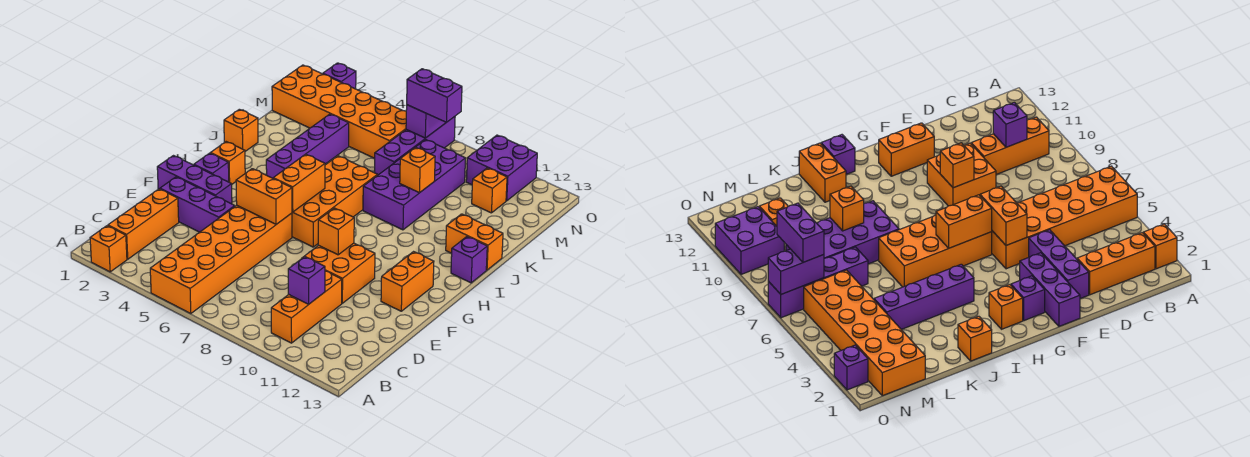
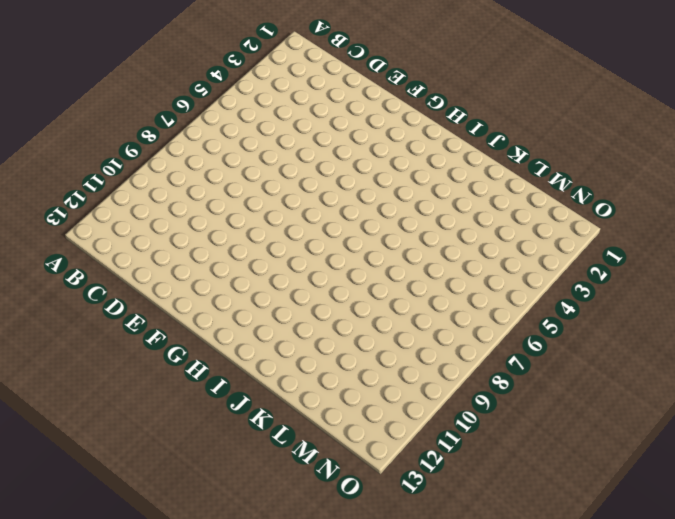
none -> orange brick A2 level 1
none -> orange brick A5:F6 level 1
none -> orange brick B2:D2 level 1

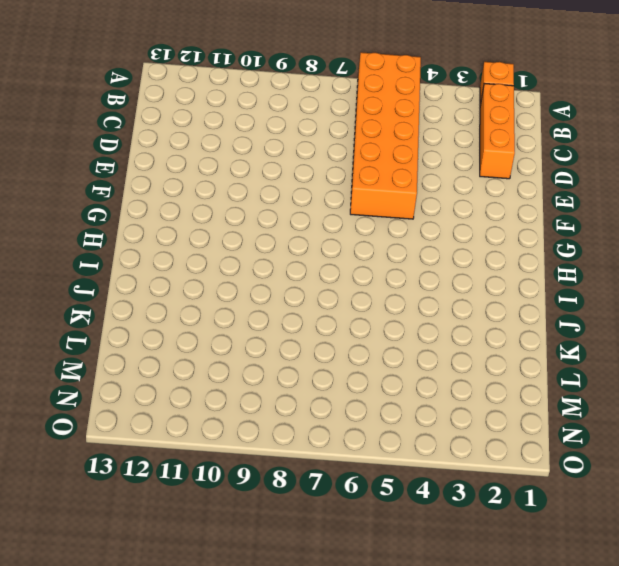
none -> orange brick B10:D10 level 1
none -> purple brick E2:E4 level 1
none -> orange brick E9:F10 level 1

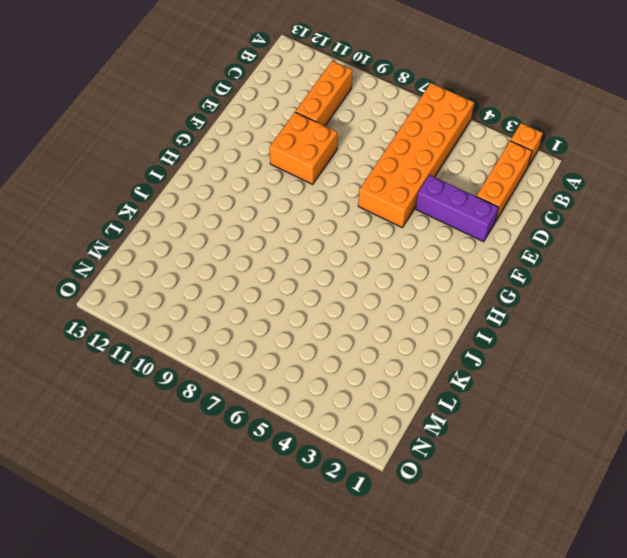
none -> purple brick F1:F3 level 1
none -> orange brick F12:G12 level 1
none -> purple brick G2 level 1

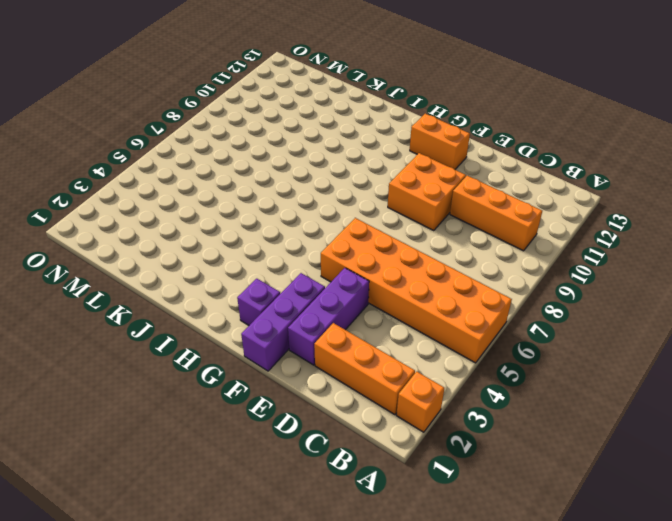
none -> orange brick G6:J7 level 1
none -> orange brick H2 level 1
none -> purple brick I4:L4 level 1

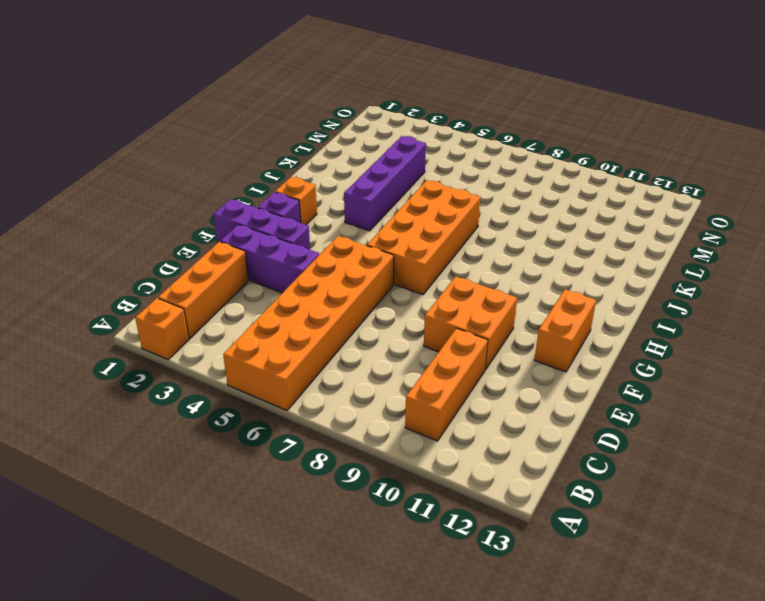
none -> purple brick I13 level 1
none -> orange brick J1 level 1
none -> purple brick J8:M9 level 1

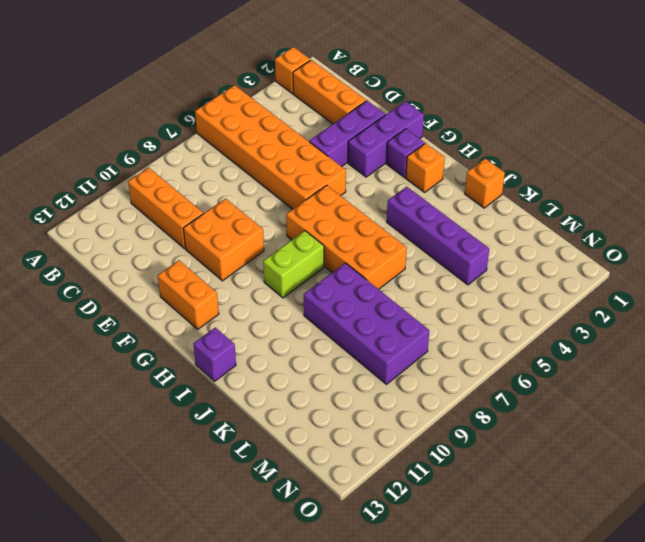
lime brick H8:H9 level 1 -> none
none -> orange brick J12:J13 level 1
none -> purple brick L7:O7 level 1
none -> orange brick M1:N6 level 1

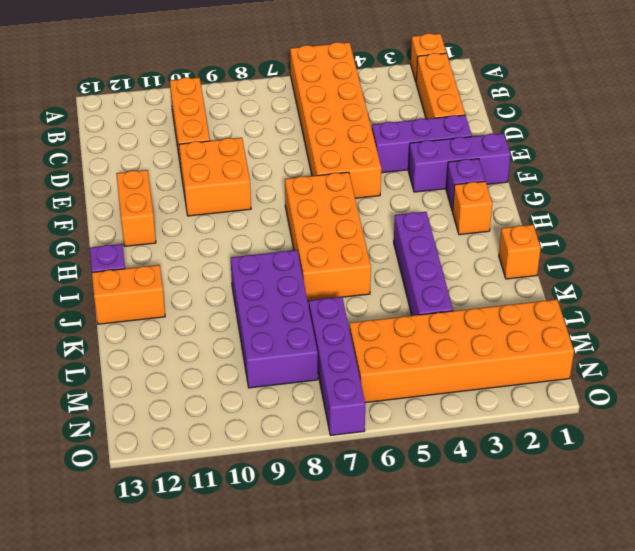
none -> orange brick M11 level 1
none -> purple brick N10:O11 level 1
none -> purple brick O2 level 1

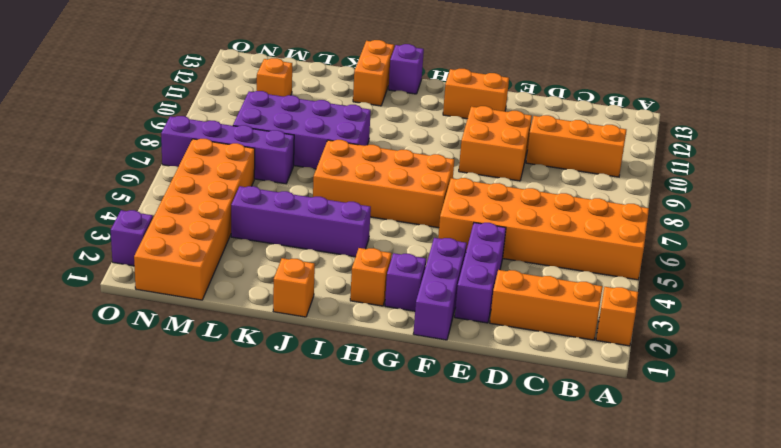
none -> purple brick N10:O11 level 1
none -> purple brick C10 level 2
none -> orange brick F5:F6 level 2

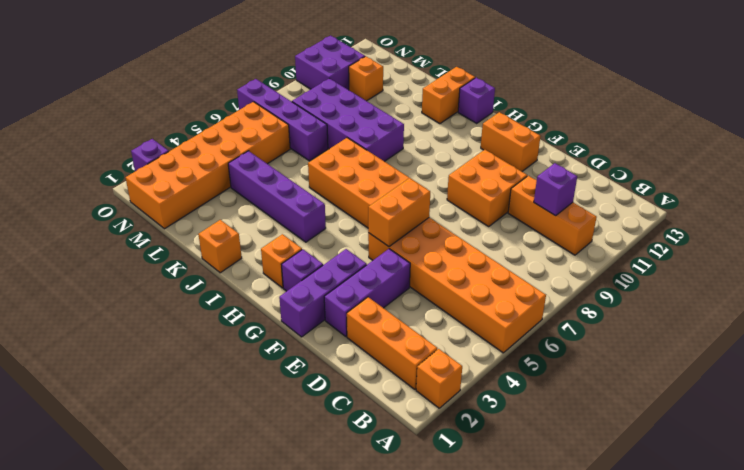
none -> orange brick F9 level 2
none -> orange brick G6:H6 level 2
none -> orange brick K9 level 2

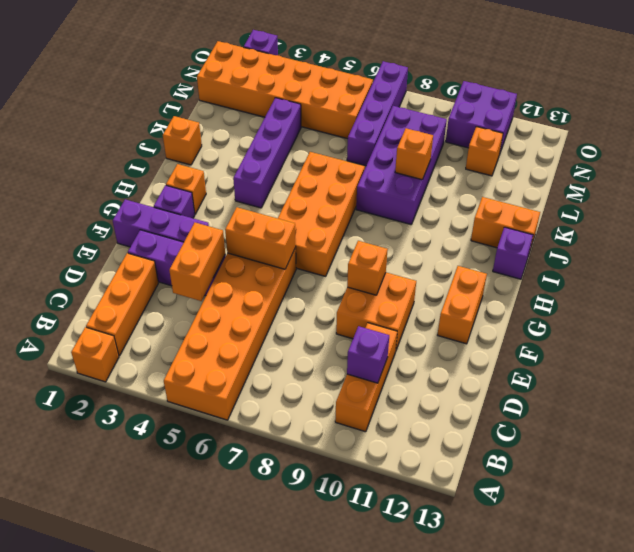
orange brick D4:E4 level 2 -> orange brick G6:H6 level 2
none -> purple brick N7:O7 level 2
none -> purple brick N7:N8 level 3

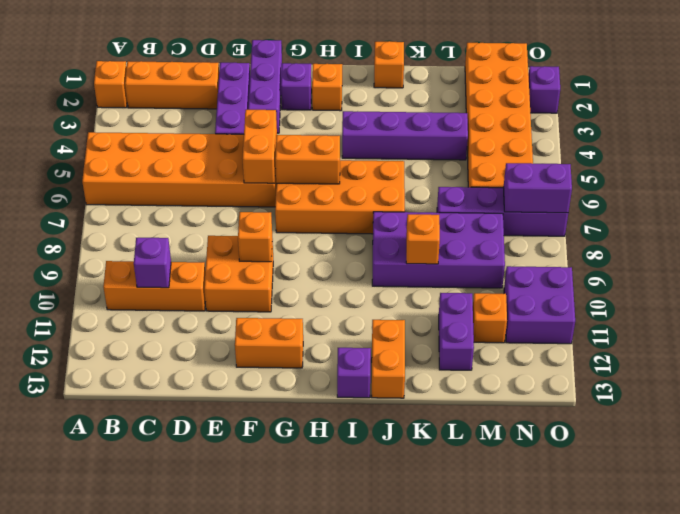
purple brick L11:L12 level 1 -> purple brick N7:N8 level 3

